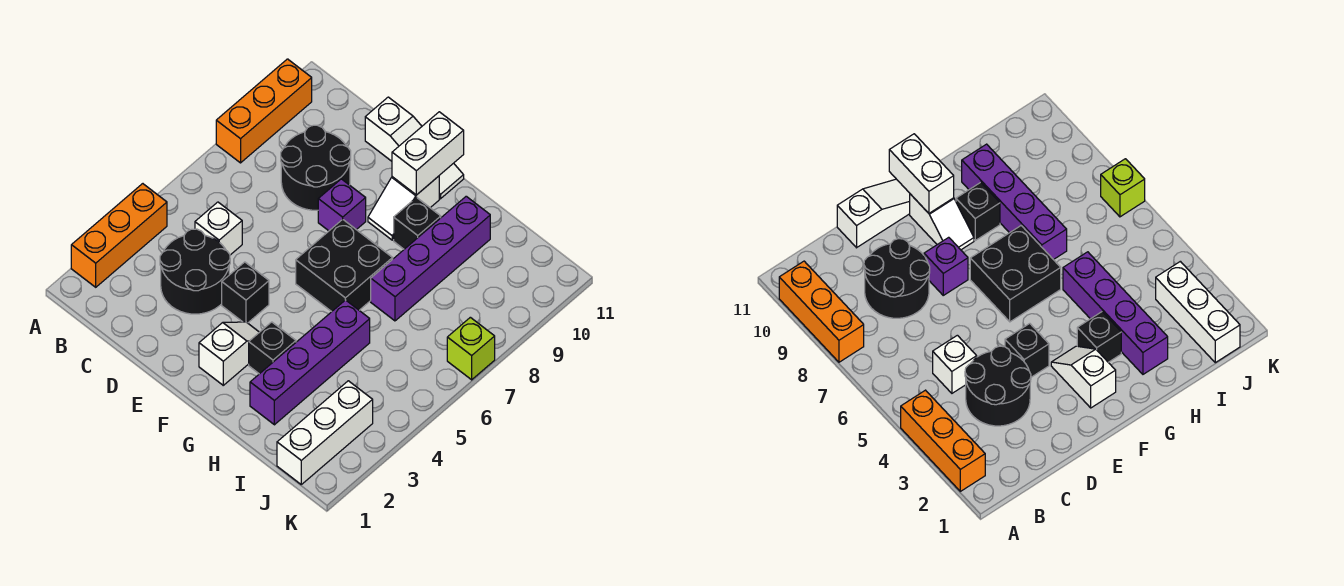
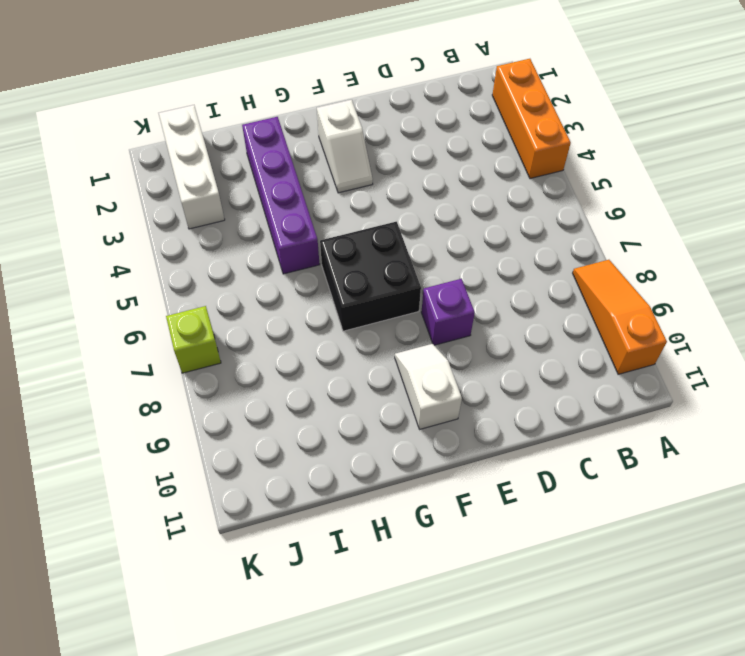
orange slope A8:A10 level 1 top 10 -> orange brick A8:A10 level 1
none -> black round brick C3:D4 level 1
none -> white brick C5 level 1
none -> black round brick C8:D9 level 1

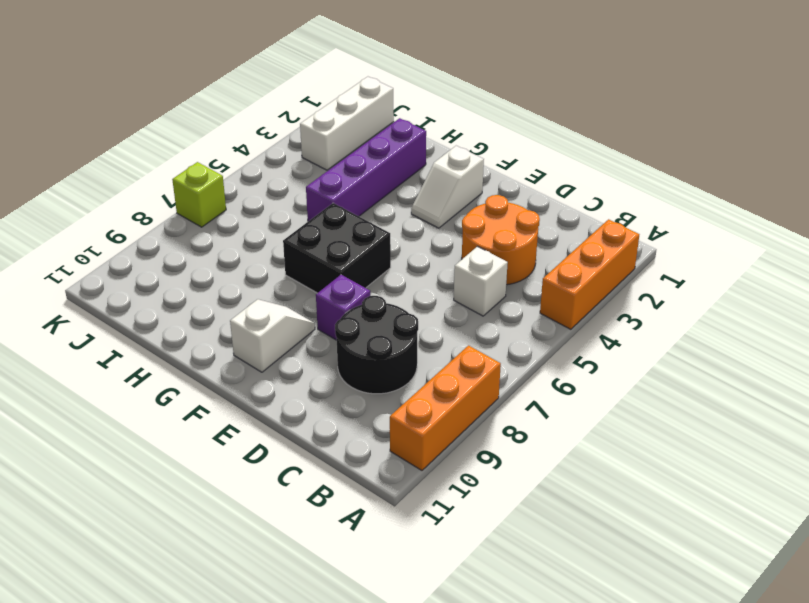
orange round brick C3:D4 level 1 -> black round brick C3:D4 level 1
none -> white slope D11:F11 level 1 top D
none -> black brick E4 level 1
none -> black brick G3 level 1

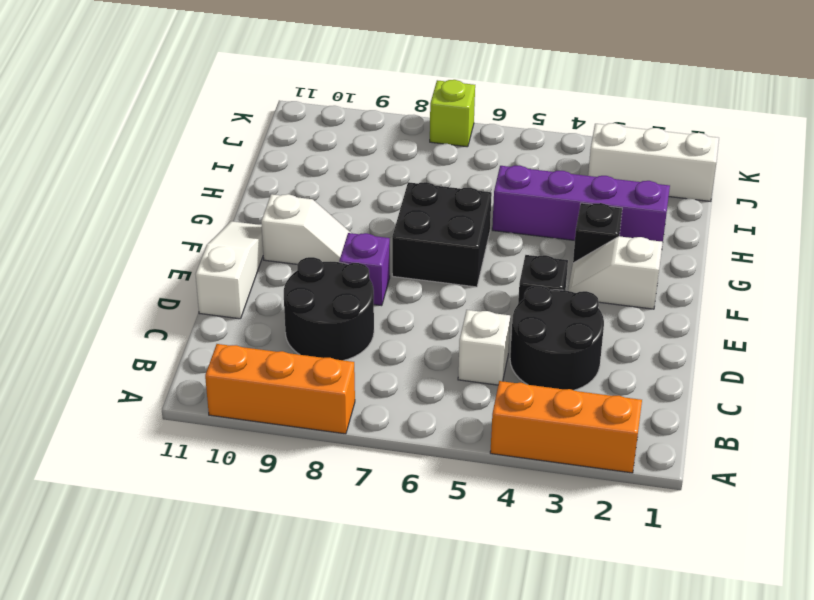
none -> black brick G9 level 1
none -> purple brick H7:H10 level 1
none -> white brick F10:F11 level 2

